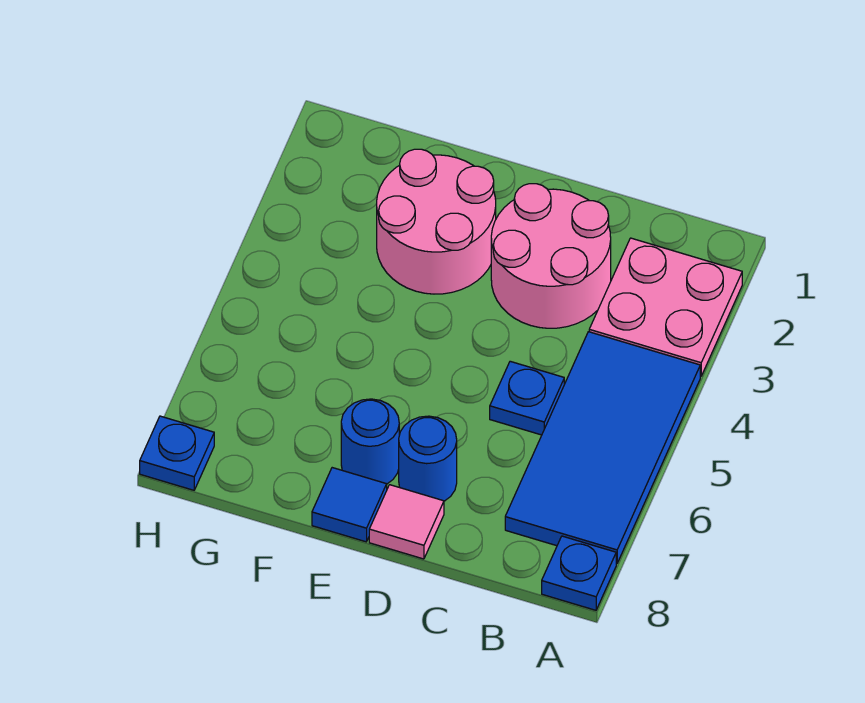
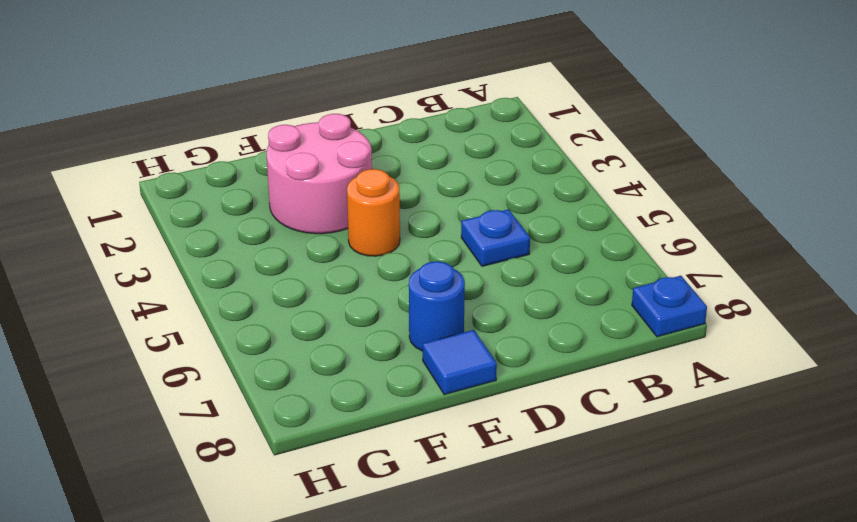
orange round brick E4 level 1 -> none
none -> pink plate A2:B3 level 1
none -> blue tile A4:B7 level 1

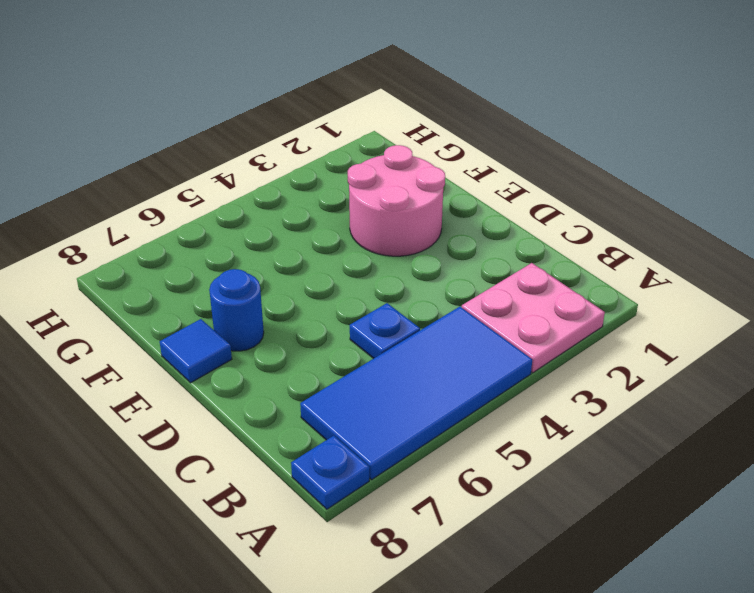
none -> pink round brick C2:D3 level 1
none -> blue round brick D7 level 1

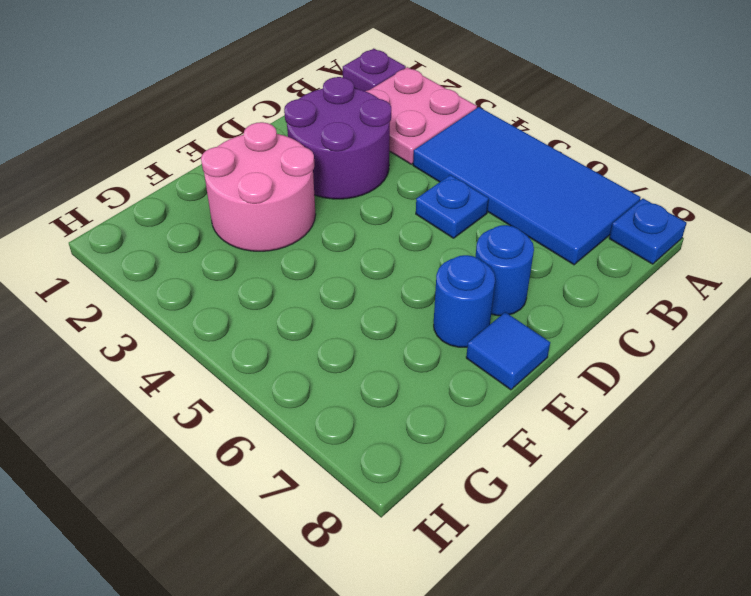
purple plate A1 level 1 -> none
purple round brick C2:D3 level 1 -> pink round brick C2:D3 level 1
none -> pink tile D8 level 1
none -> blue plate H8 level 1

